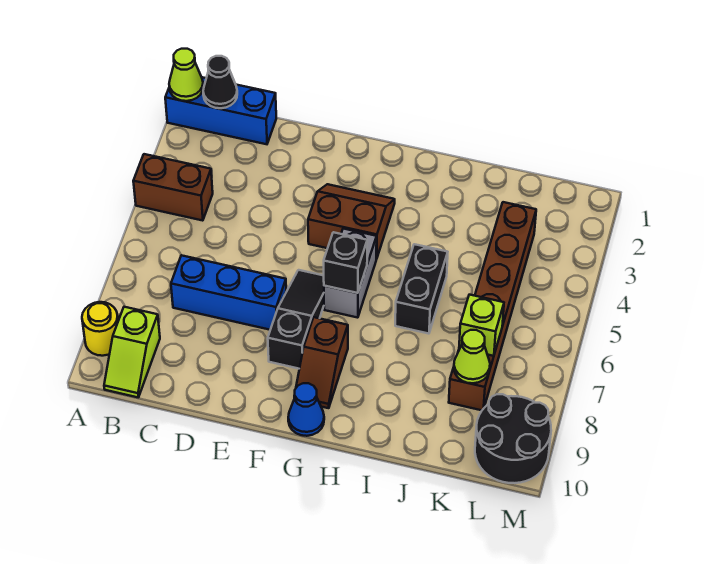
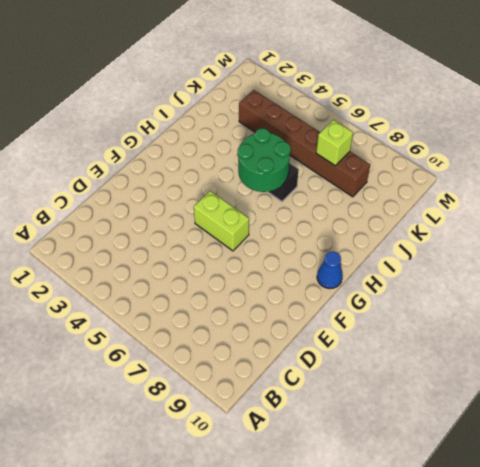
lime brick F5:F6 level 1 -> black slope F6:F8 level 1 top 8
green round brick H5:I6 level 2 -> none
none -> blue brick A1:C1 level 1
none -> brown brick A4:B4 level 1
none -> yellow round brick A9 level 1

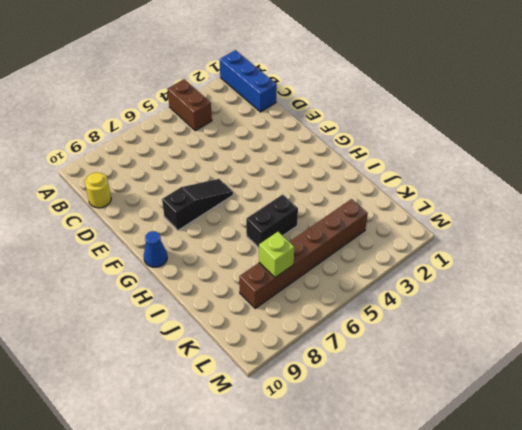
yellow round brick C10 level 1 -> yellow round brick A9 level 1
none -> lime slope B9:B10 level 1 top 9
none -> blue brick C7:E7 level 1
none -> brown slope F3:G4 level 1 top 4

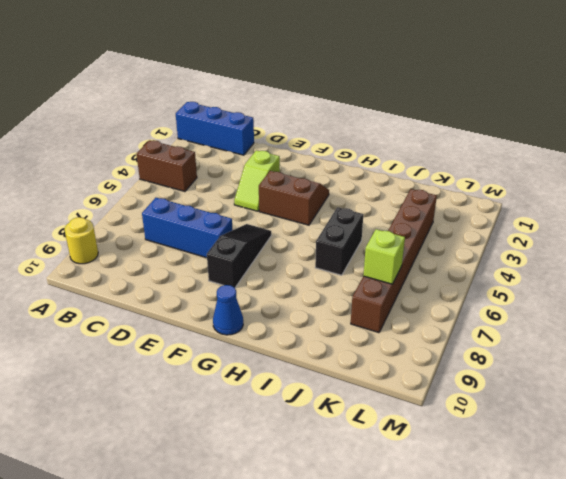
lime slope E3:E4 level 1 top 3 -> lime slope B9:B10 level 1 top 9
none -> grey brick G5:G6 level 1
none -> brown slope G8:G9 level 1 top 8
none -> black round brick L9:M10 level 1

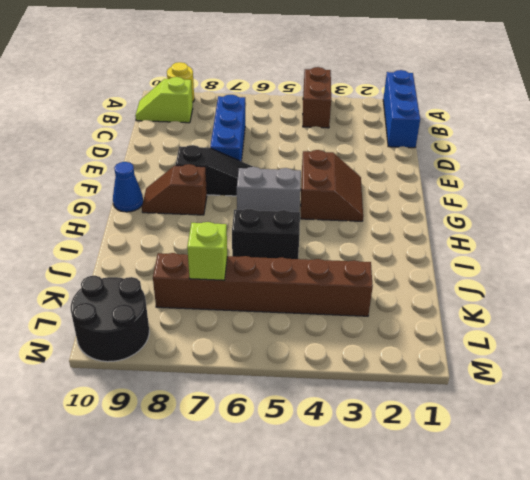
none -> lime cone A1 level 2
none -> black cone B1 level 2
none -> black brick G6 level 2

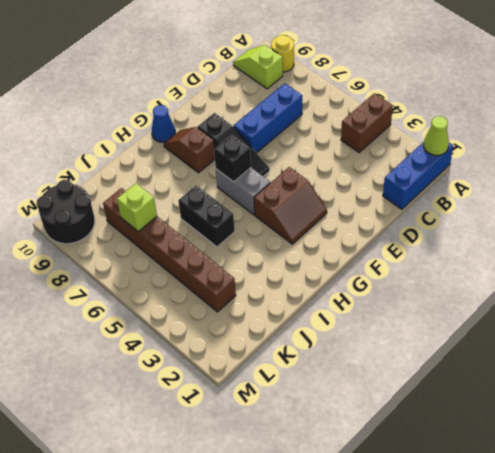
none -> black cone B1 level 2
none -> lime cone K8 level 2

